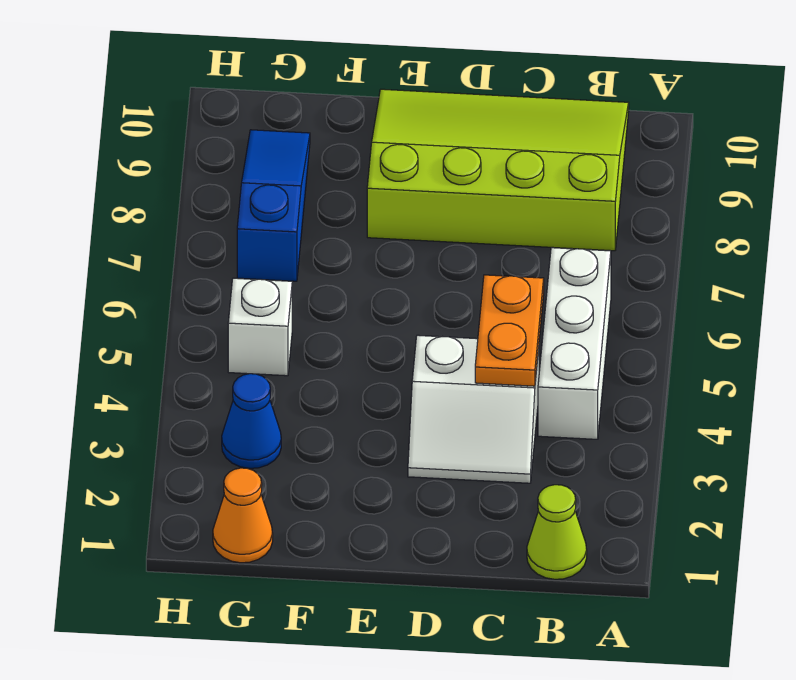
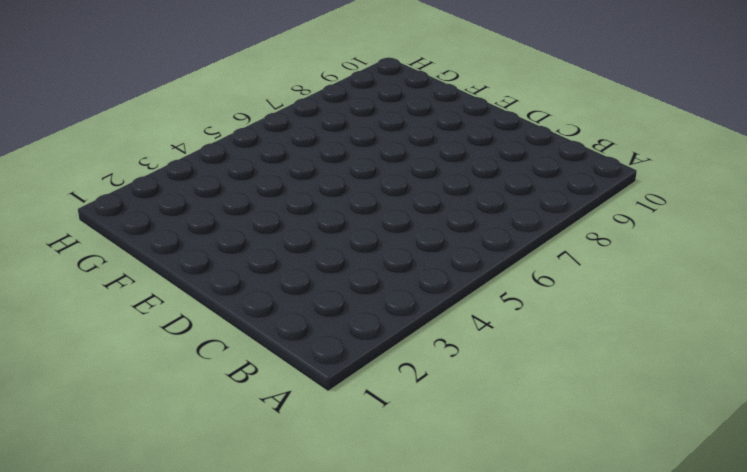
none -> lime cone B1 level 1
none -> white brick B4:B6 level 1

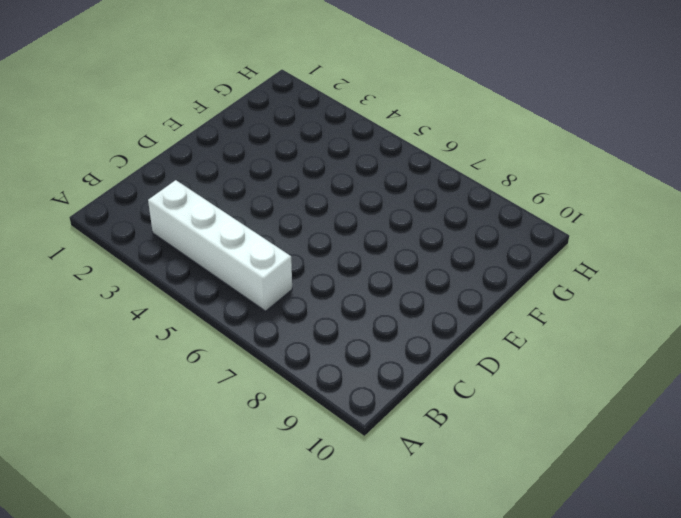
white brick B3:B6 level 1 -> white brick B4:B6 level 1
none -> lime cone B1 level 1
none -> lime slope B8:E10 level 1 top 8

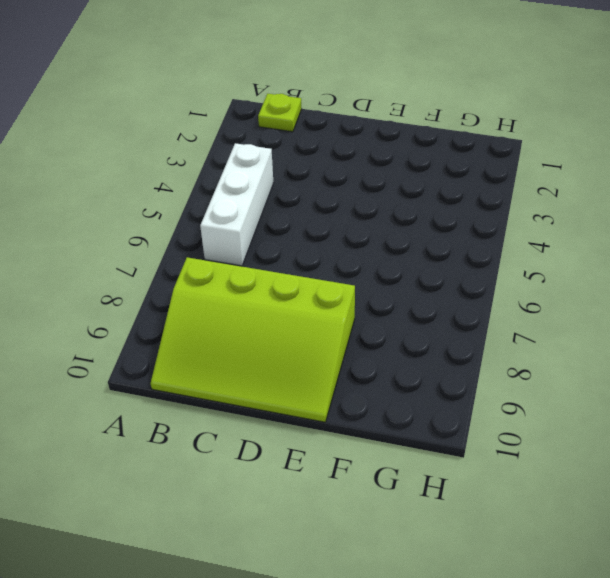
lime plate B1 level 1 -> lime cone B1 level 1
none -> white slope C3:D4 level 1 top 4
none -> orange cone G1 level 1

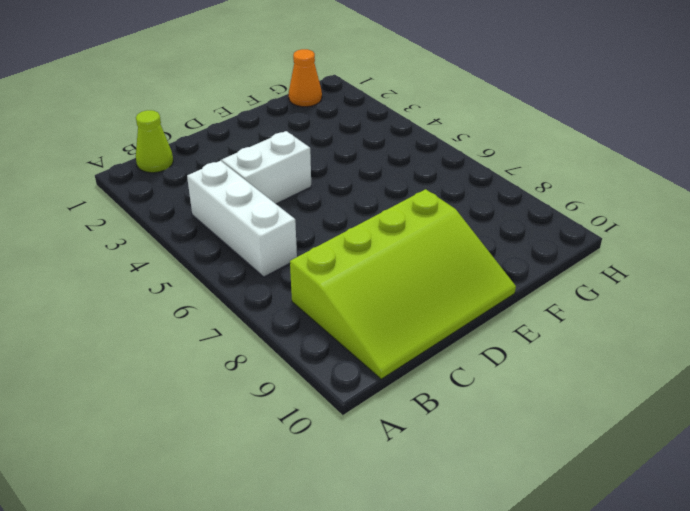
none -> blue cone G3 level 1
none -> white brick G5 level 1

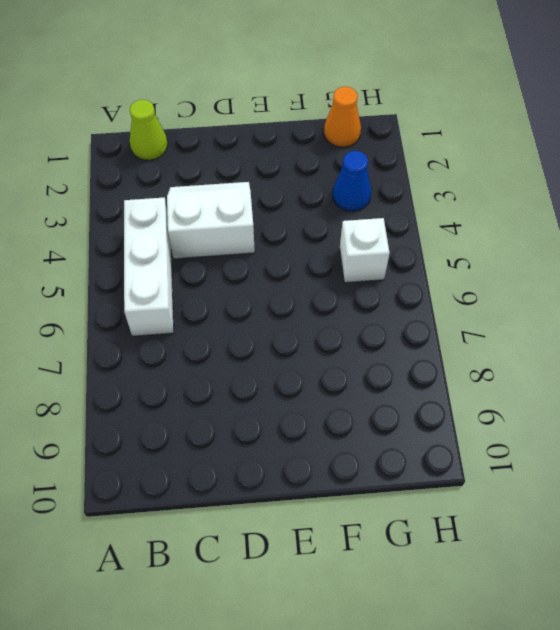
none -> lime slope B8:E10 level 1 top 8
none -> blue slope G7:G9 level 1 top 7

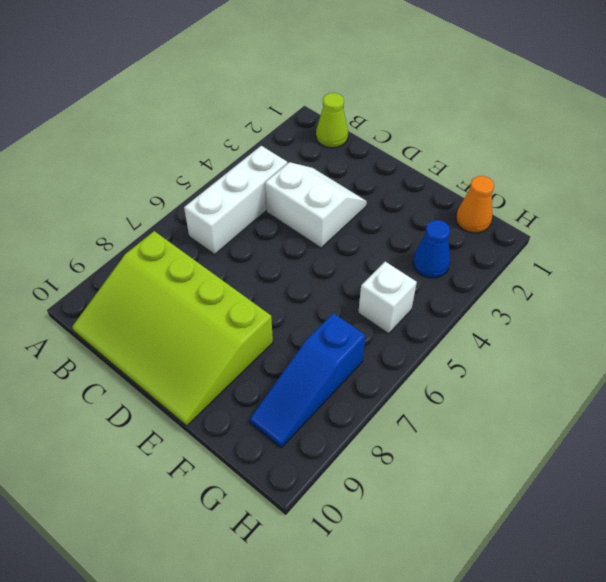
none -> orange plate C4:C5 level 2

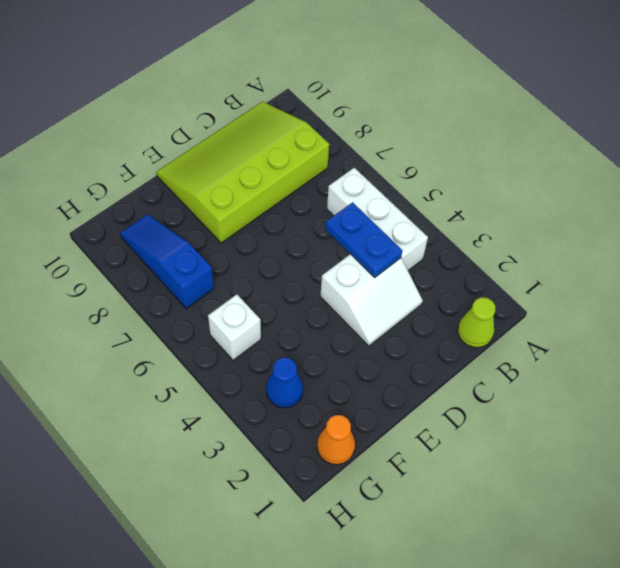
blue plate C4:C5 level 2 -> orange plate C4:C5 level 2

